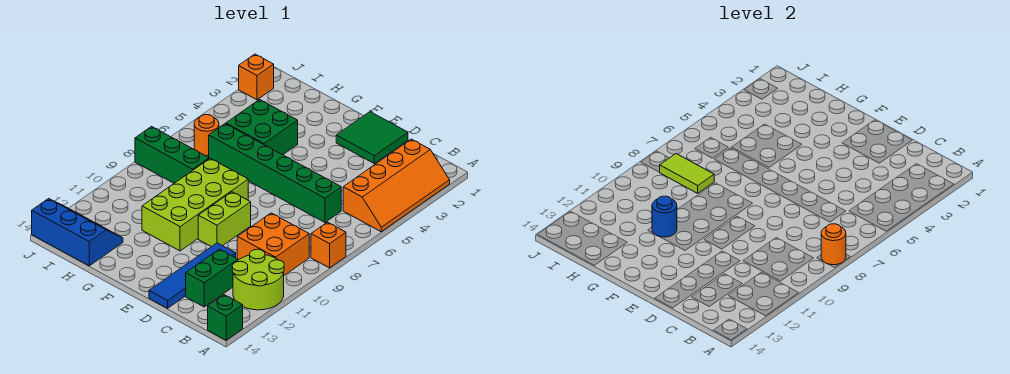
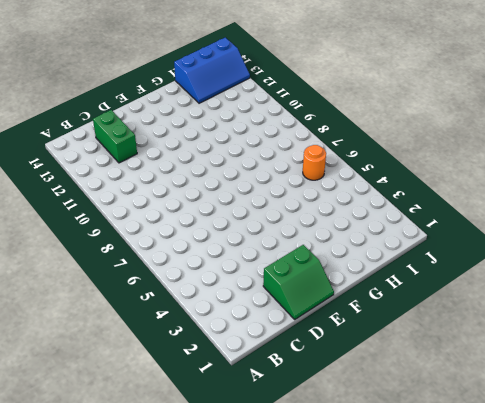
green slope D1:E2 level 1 top 2 -> green tile D1:E2 level 1
none -> orange slope A2:B5 level 1 top B
none -> orange brick A8 level 1
none -> lime round brick A11:B12 level 1

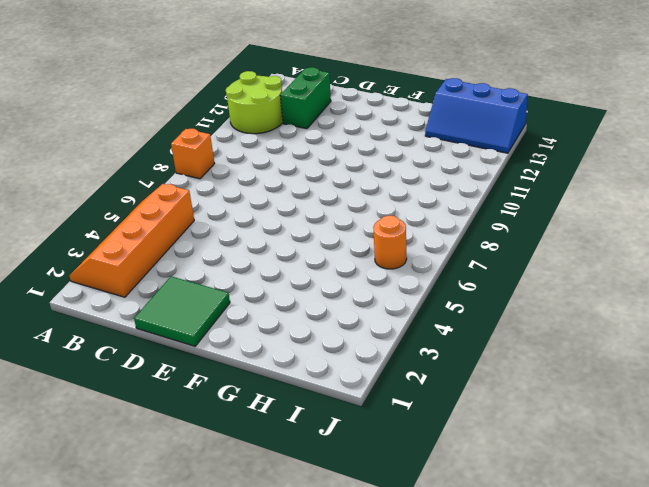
none -> green brick A14 level 1
none -> orange brick B9:C10 level 1
none -> green brick C6:H6 level 1

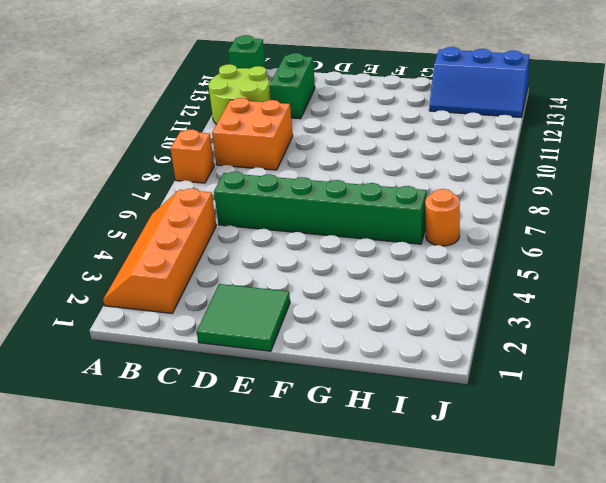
none -> blue tile D11:D14 level 1
none -> lime brick E9:E10 level 1
none -> lime brick F8:G11 level 1

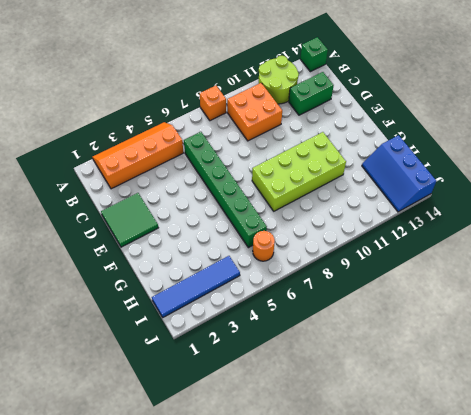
blue tile I1:I4 level 1 -> blue tile D11:D14 level 1
none -> lime brick E9:E10 level 1
none -> green brick G4:H5 level 1
none -> green brick H8:J8 level 1

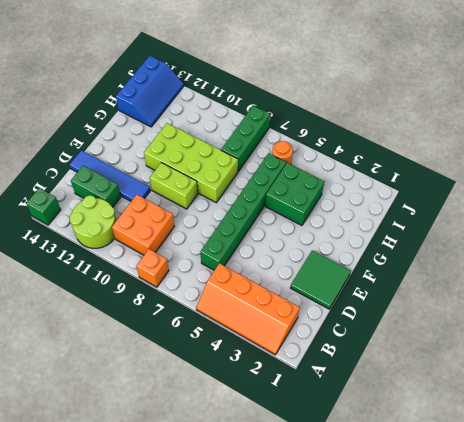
none -> orange brick J2 level 1
none -> orange round brick A8 level 2
none -> blue round brick G11 level 2

